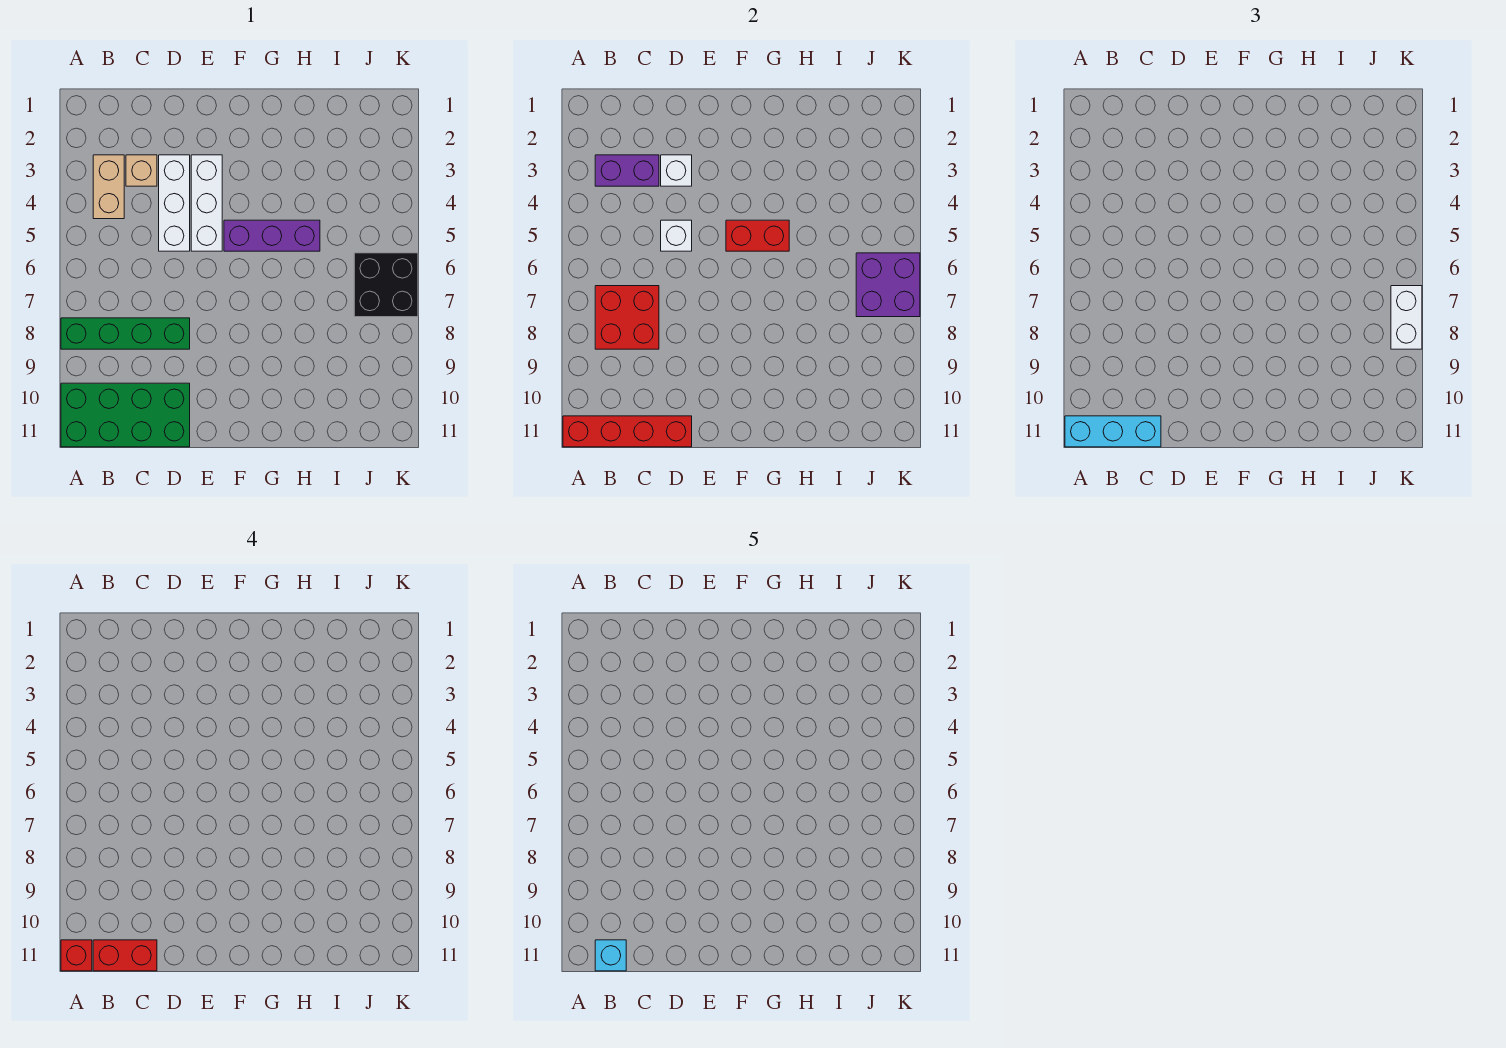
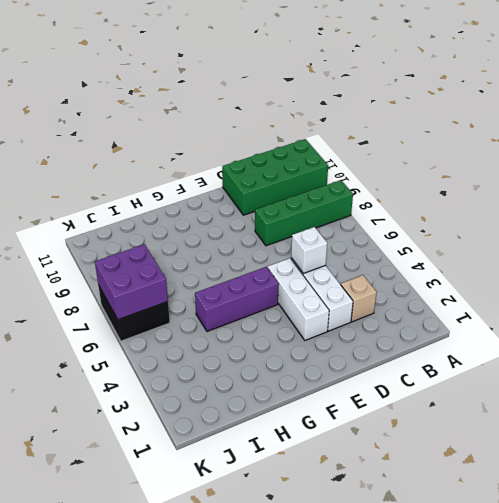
none -> tan brick B3:B4 level 1
none -> red brick A11:D11 level 2
none -> purple brick B3:C3 level 2

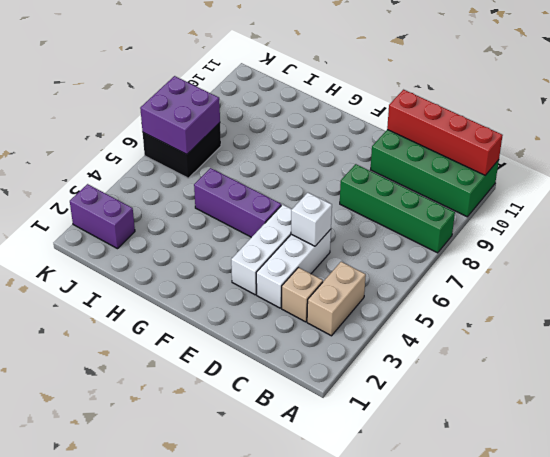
purple brick J2:K2 level 1 -> purple brick B3:C3 level 2
none -> red brick B7:C8 level 2
none -> white brick D3 level 2
none -> red brick F5:G5 level 2

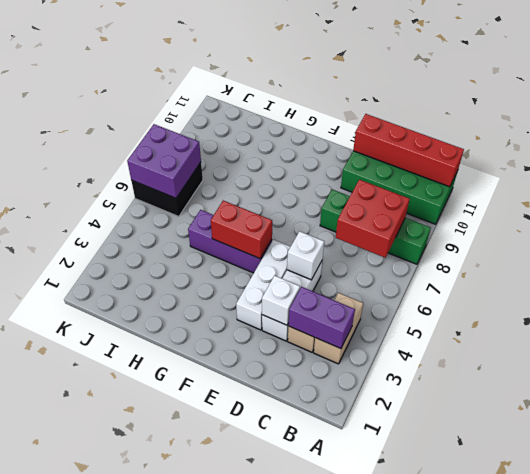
none -> cyan brick A11:C11 level 3
none -> white brick K7:K8 level 3
none -> red brick A11 level 4

